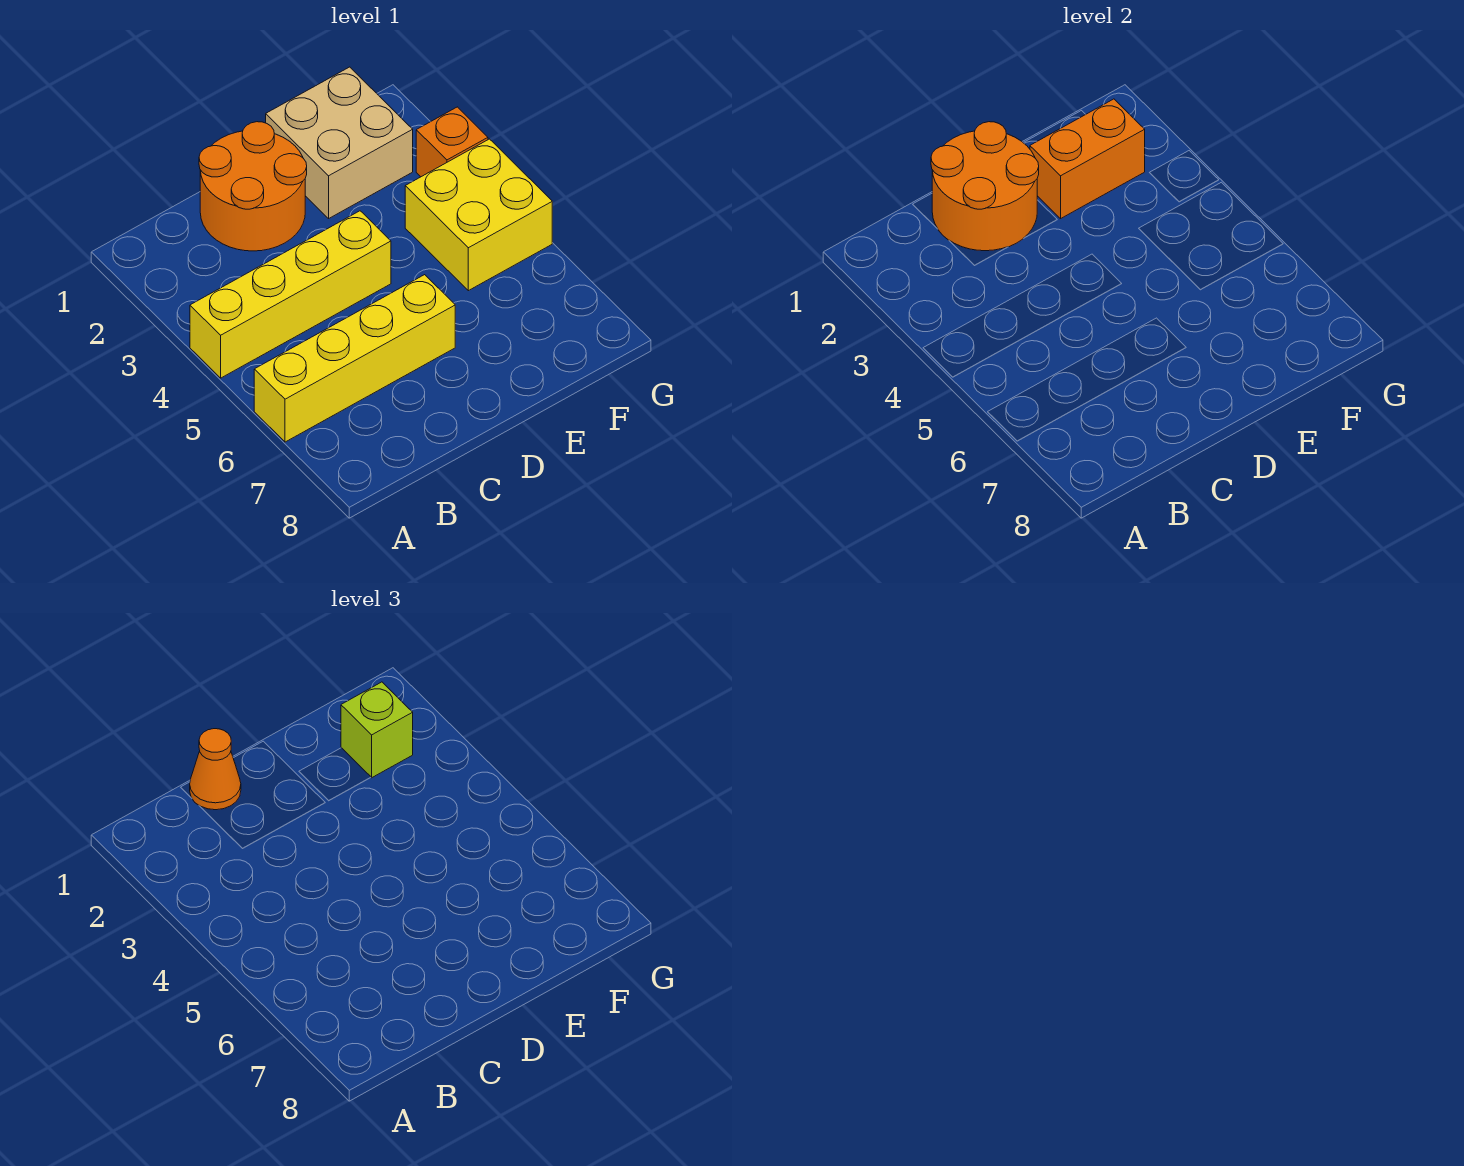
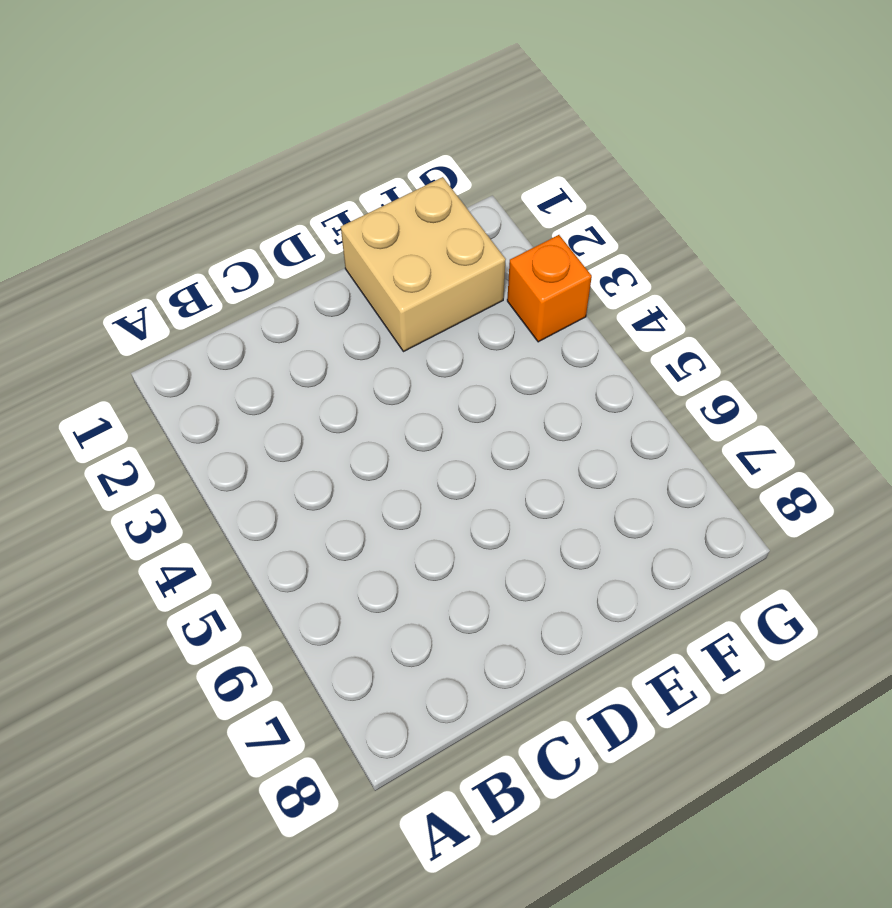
none -> yellow brick A4:D4 level 1
none -> yellow brick A6:D6 level 1

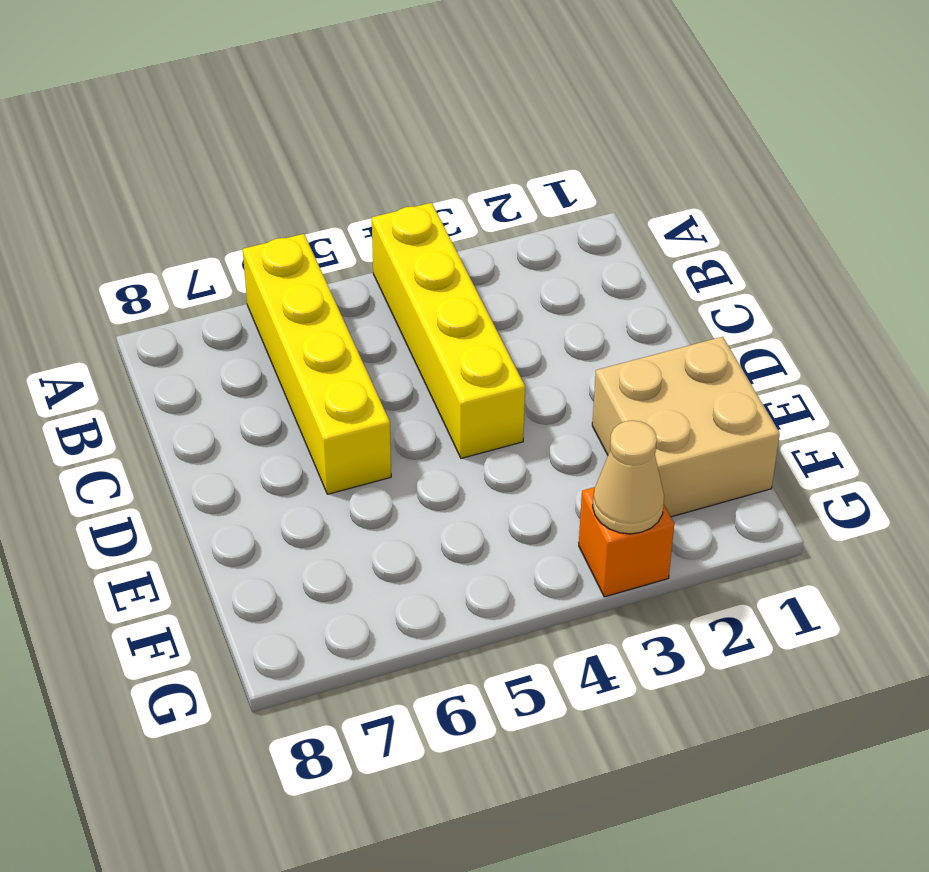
tan cone G3 level 2 -> none
none -> orange round brick C1:D2 level 1
none -> yellow brick F4:G5 level 1

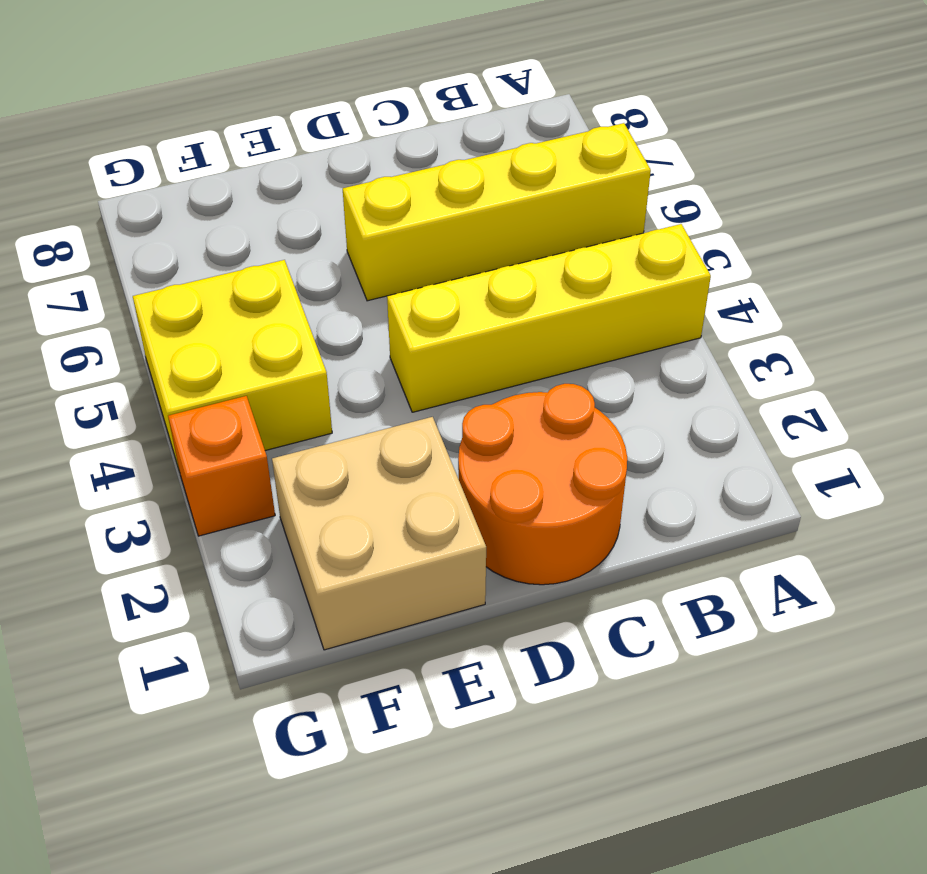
none -> orange round brick C1:D2 level 2
none -> orange brick E2:F2 level 2

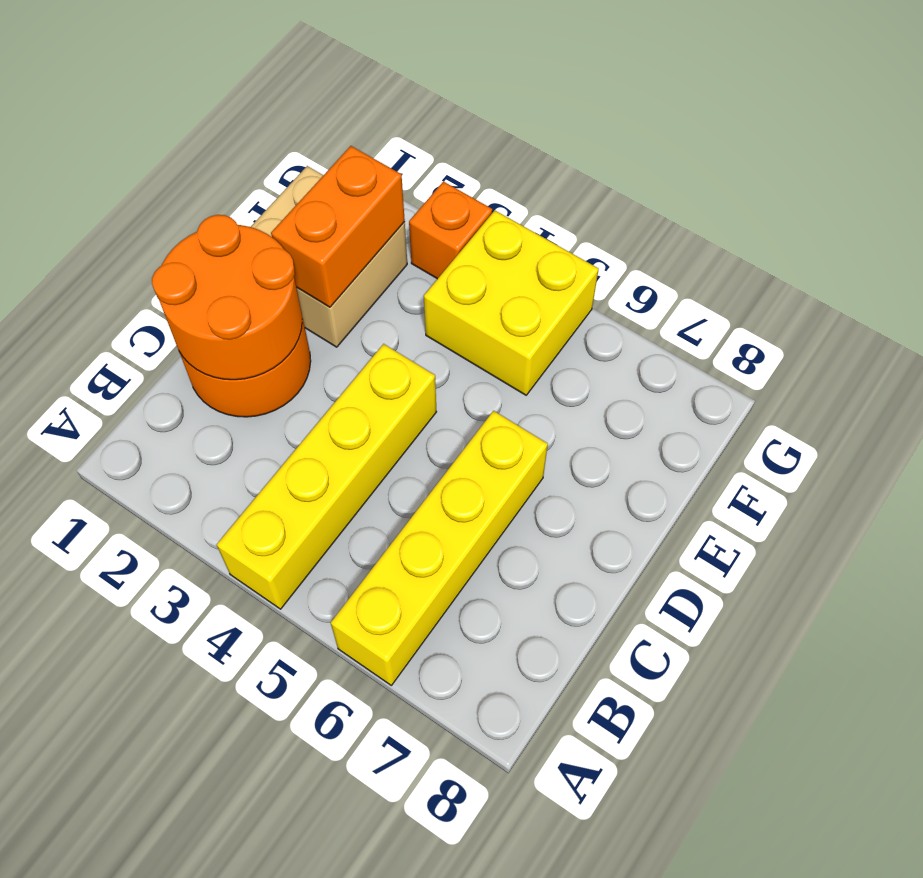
none -> orange cone C1 level 3
none -> lime brick F2 level 3

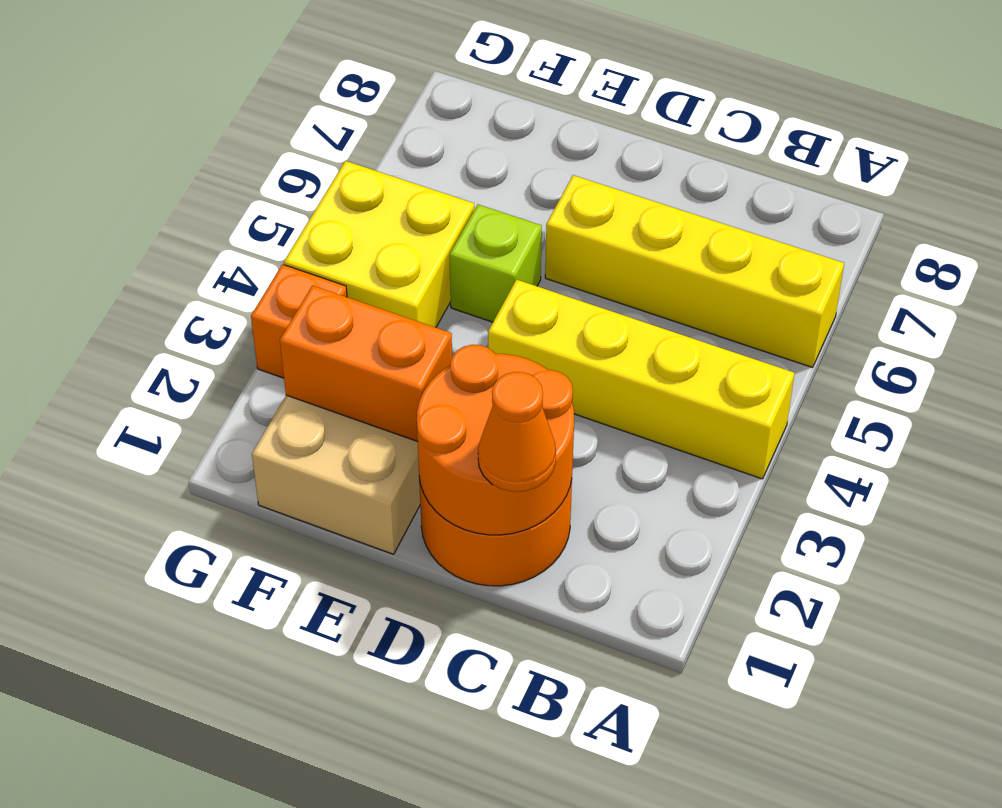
lime brick E5 level 1 -> lime brick F2 level 3

